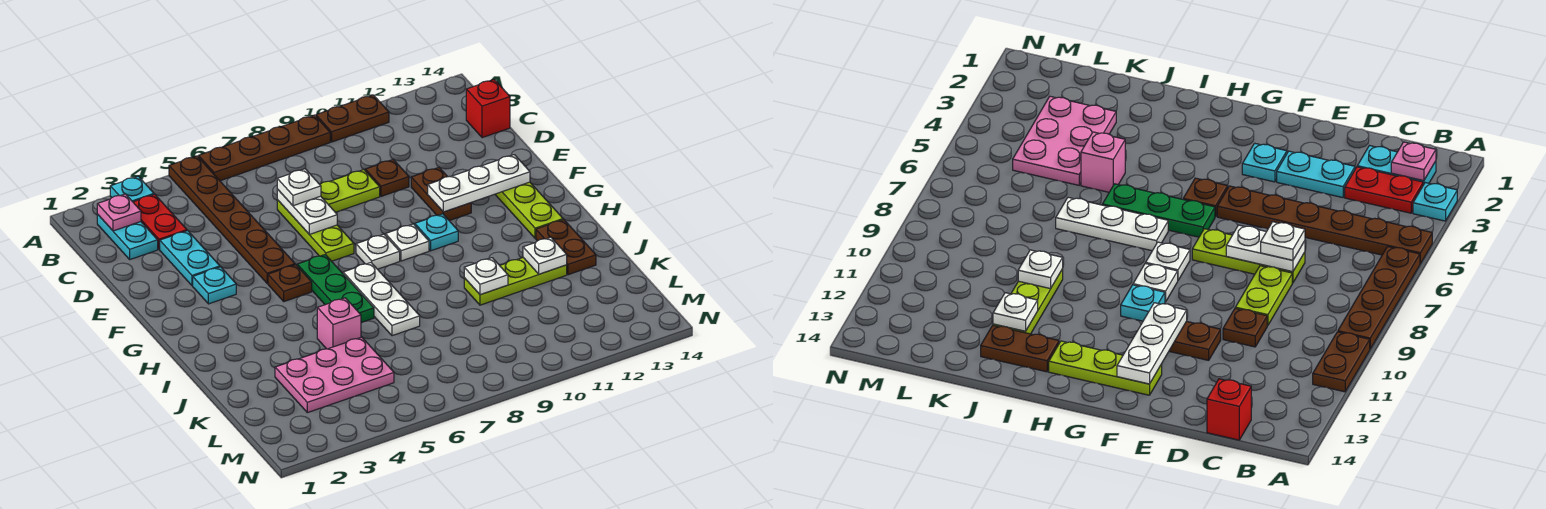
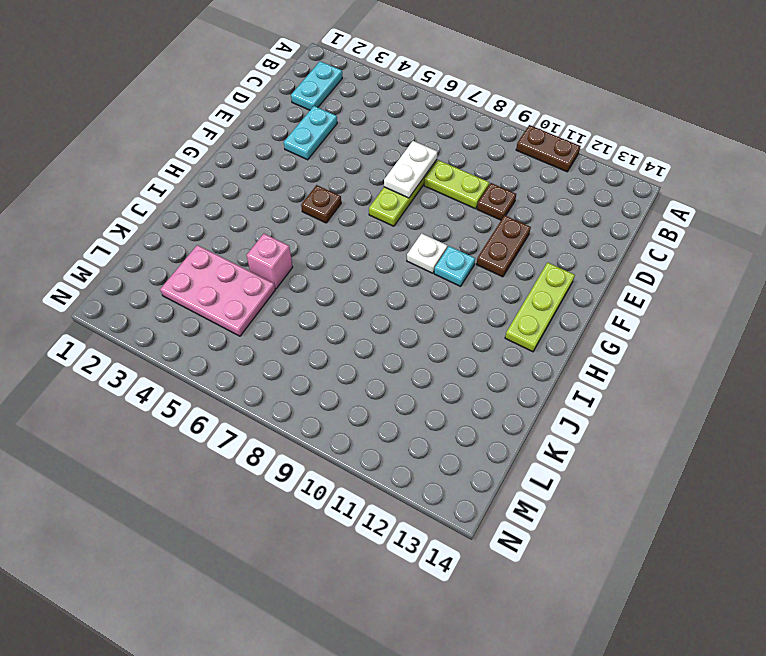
none -> cyan plate A3 level 1
none -> brown plate A5:F5 level 1
none -> brown plate A6:A9 level 1
none -> red plate B3:C3 level 1

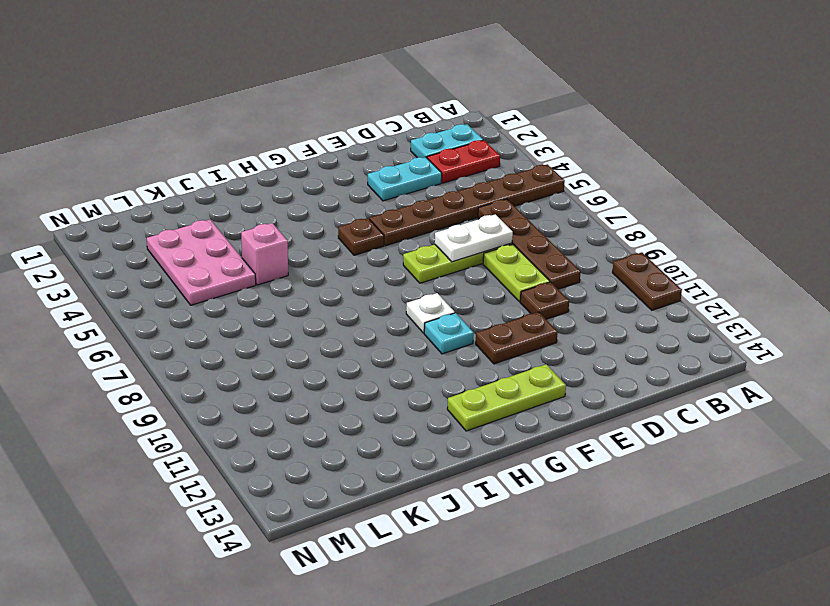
brown plate C6:C9 level 1 -> brown plate A6:A9 level 1
none -> cyan plate A3 level 1
none -> red brick C14 level 1
none -> cyan plate F3 level 1
none -> green plate G6:I6 level 1

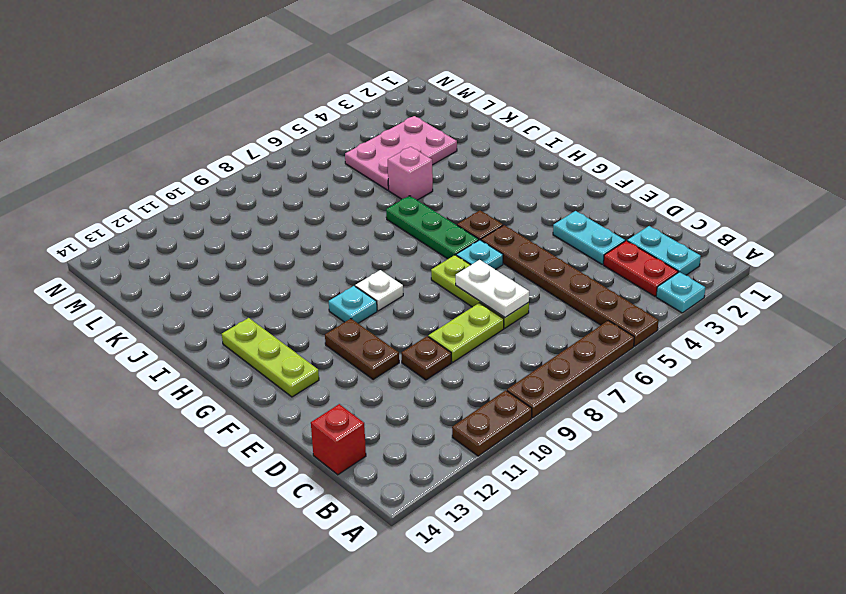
cyan plate F6 level 1 -> cyan plate F3 level 1
none -> white plate G8 level 1
none -> white plate H7:J7 level 1
none -> brown plate I13:J13 level 1
none -> lime plate J10:J12 level 1

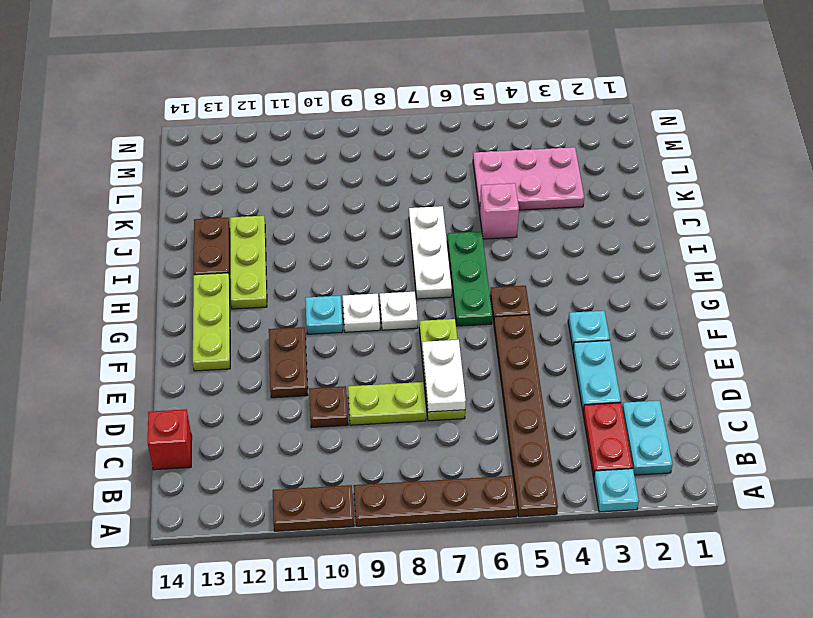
lime plate H12:J12 level 1 -> lime plate J10:J12 level 1
none -> pink plate B2 level 2
none -> white plate F11:F13 level 2
none -> white plate J10 level 2
none -> white plate J12 level 2

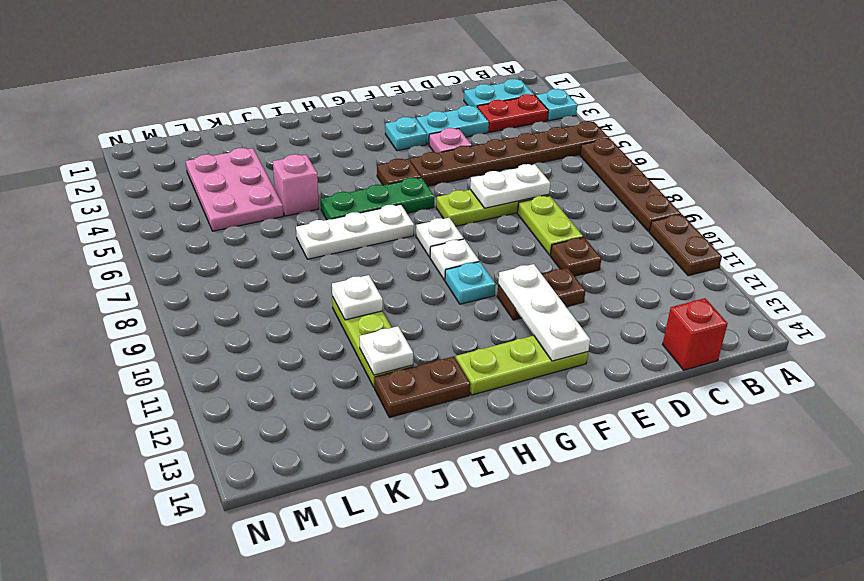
pink plate E4 level 1 -> pink plate B2 level 2
none -> white plate D7 level 3

